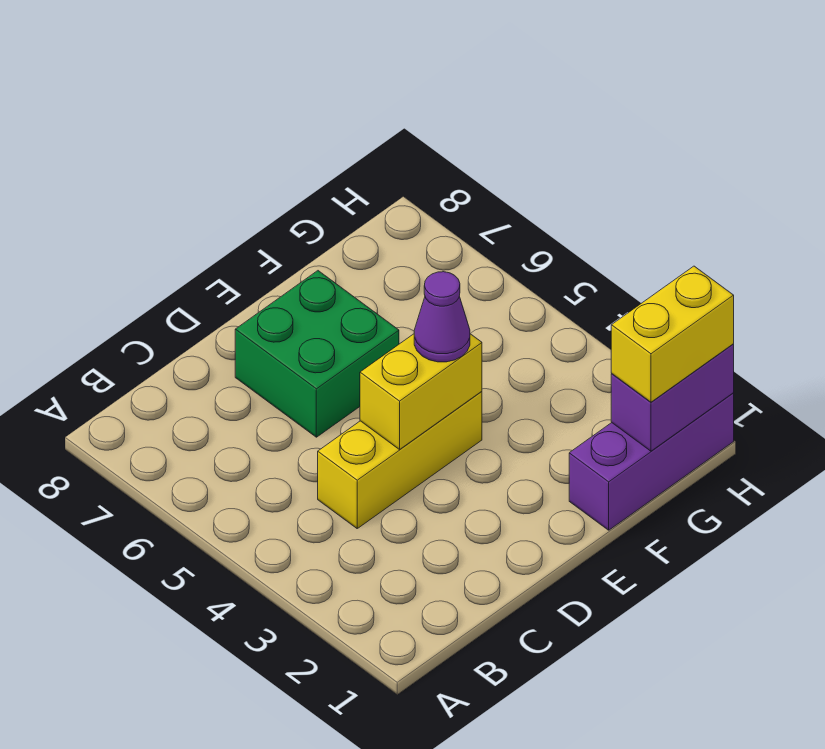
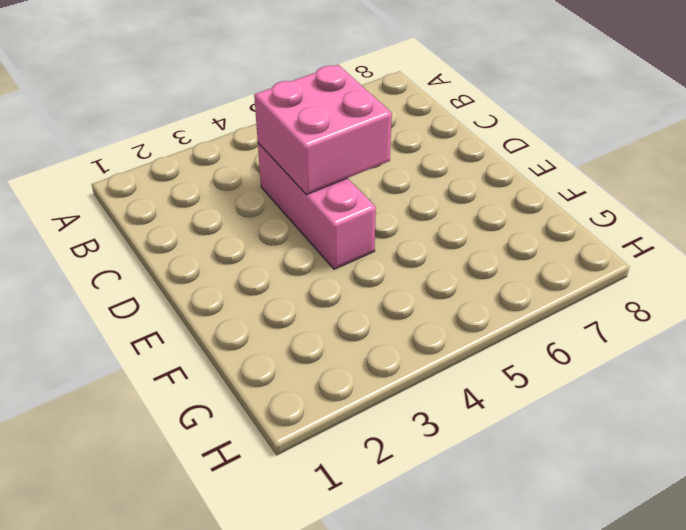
pink brick C4:E4 level 1 -> yellow brick C4:E4 level 1
pink brick C4:D5 level 2 -> yellow brick D4:E4 level 2
none -> green brick D6:E7 level 1
none -> purple brick F1:H1 level 1

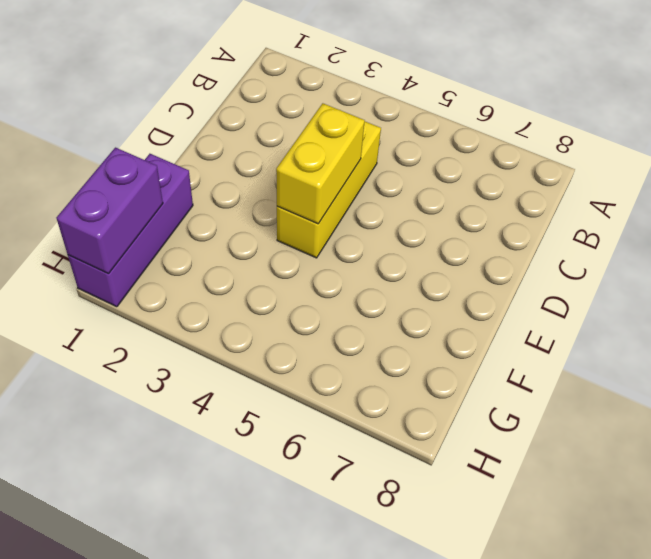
none -> green brick D6:E7 level 1
none -> purple cone E4 level 3

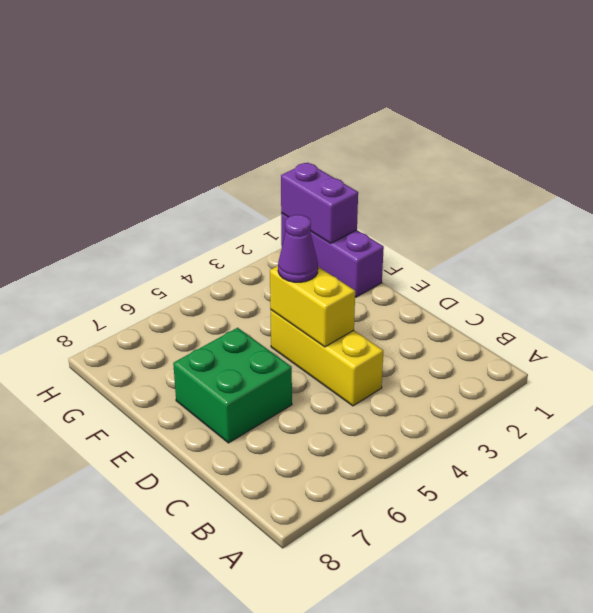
none -> yellow brick G1:H1 level 3

